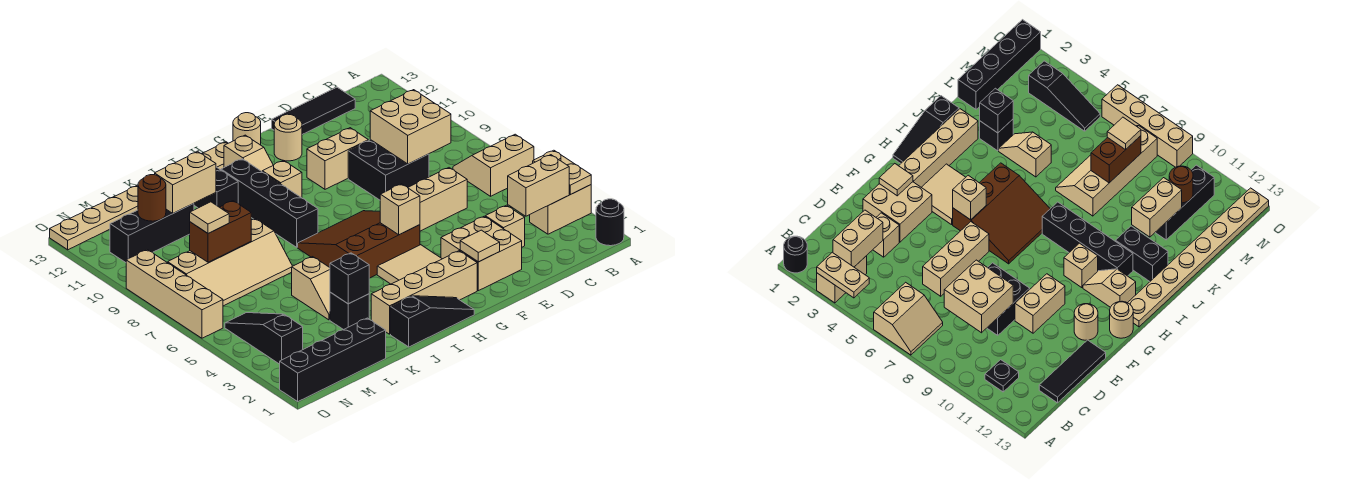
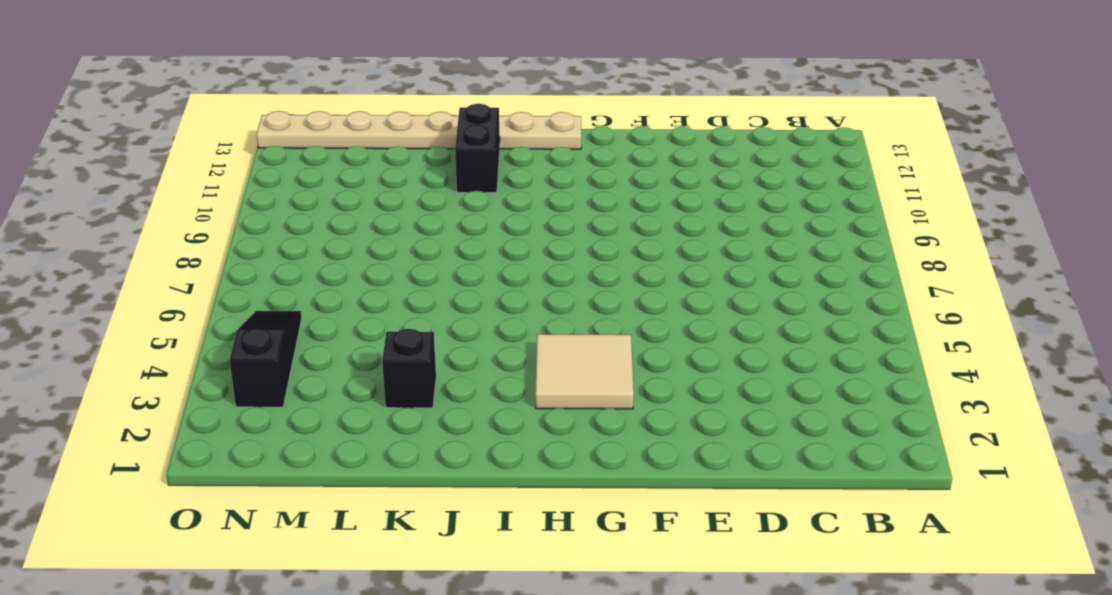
none -> black round brick A1 level 1
none -> tan brick A3:B3 level 1
none -> tan slope A6:B7 level 1 top 6
none -> black plate B11 level 1

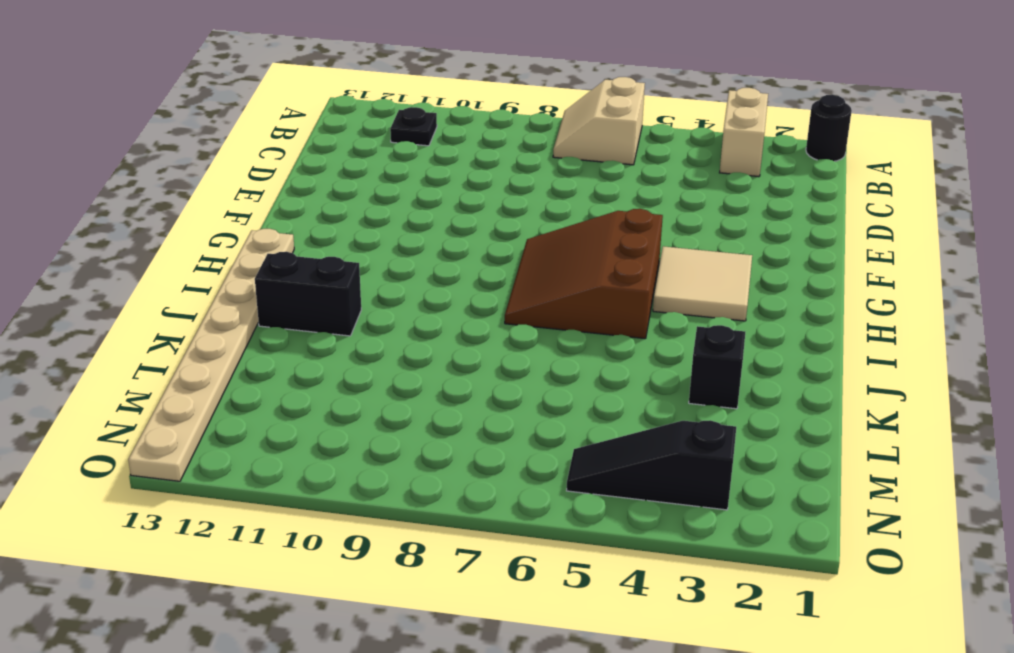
none -> black tile C13:E13 level 1
none -> tan brick D3 level 1
none -> tan brick D6:F6 level 1
none -> black brick D8:E9 level 1

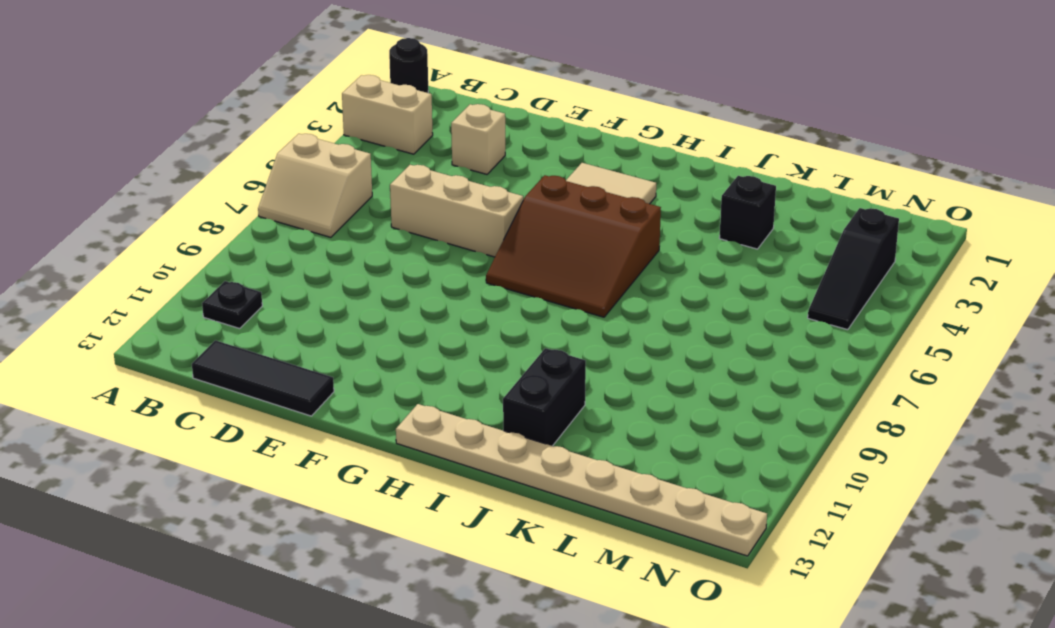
none -> black brick D8:E9 level 1
none -> tan brick E2:F3 level 1
none -> tan brick E10:F10 level 1
none -> tan round brick F12 level 1

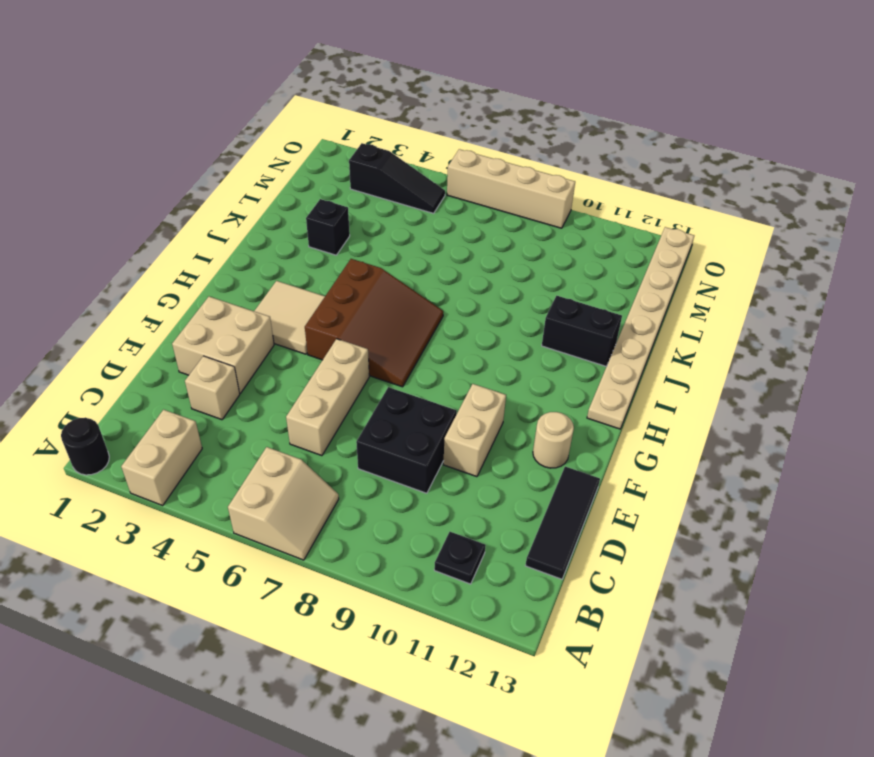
none -> tan brick G2:J2 level 1
none -> tan round brick G13 level 1
none -> black slope H1:J1 level 1 top J
none -> tan brick H10 level 1

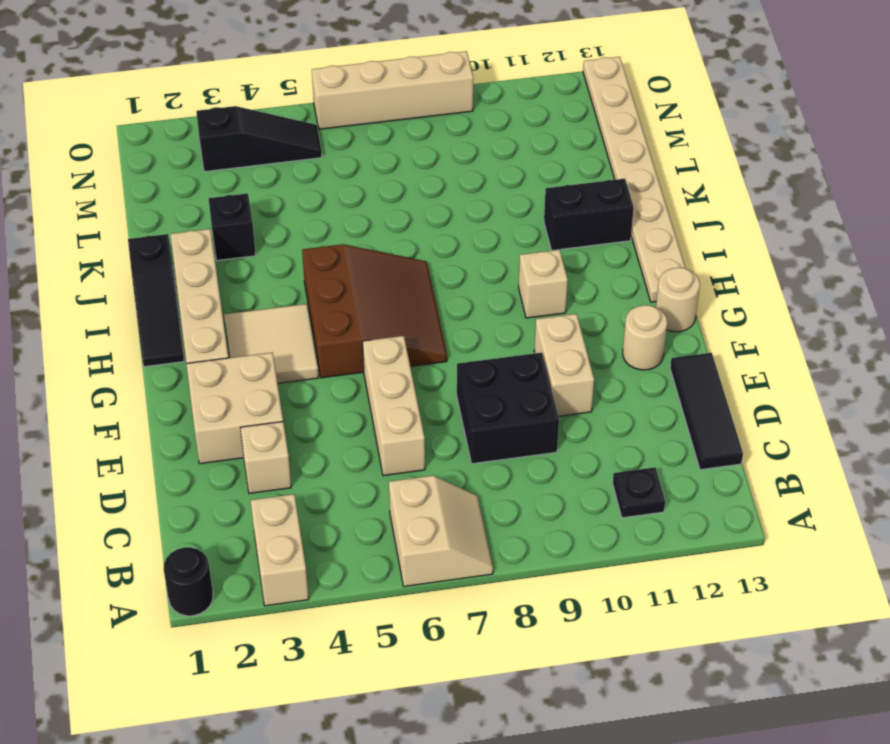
none -> tan slope H11:H12 level 1 top 12
none -> black brick I8:I11 level 1
none -> tan slope K4:K5 level 1 top 5
none -> tan slope K7:N8 level 1 top 8

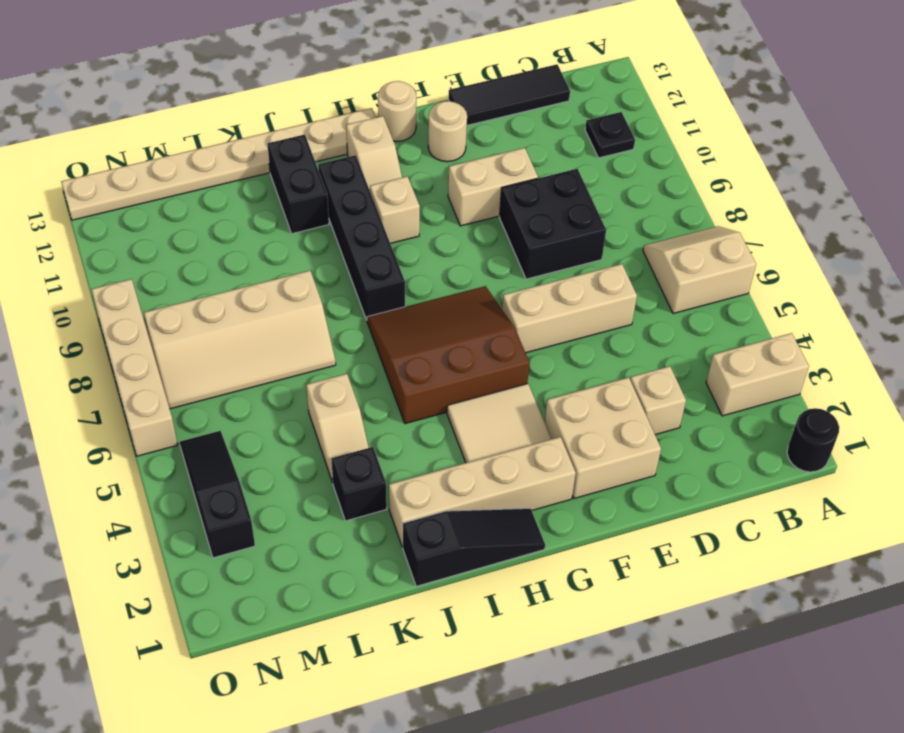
none -> black brick L1:O1 level 1
none -> black brick L11:N11 level 1
none -> tan plate A3:A4 level 2
none -> tan brick B3:C3 level 2

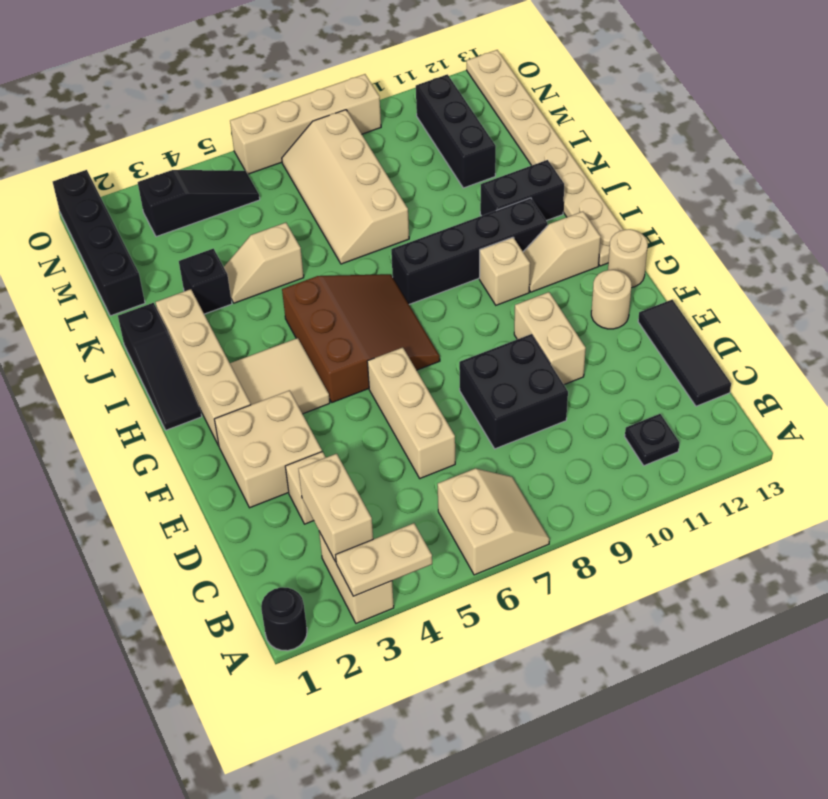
none -> tan brick C8:D9 level 2
none -> tan tile F2 level 2
none -> tan brick G5 level 2
none -> black brick K3 level 2

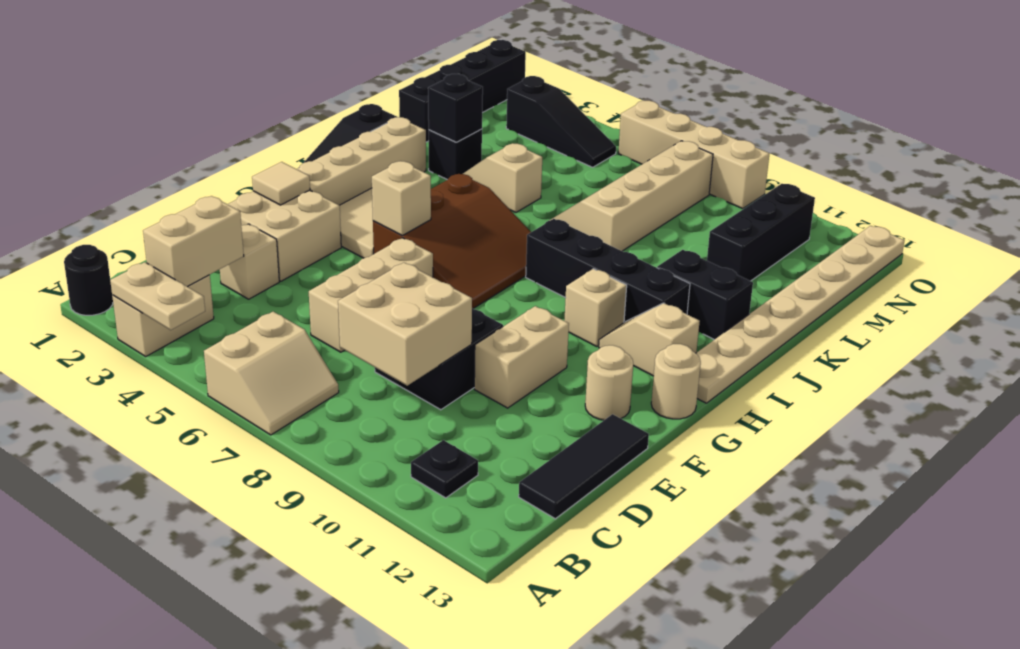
none -> tan brick K11:L11 level 2
none -> brown brick L8:M8 level 2
none -> brown round brick M11 level 2
none -> tan tile M8 level 3

